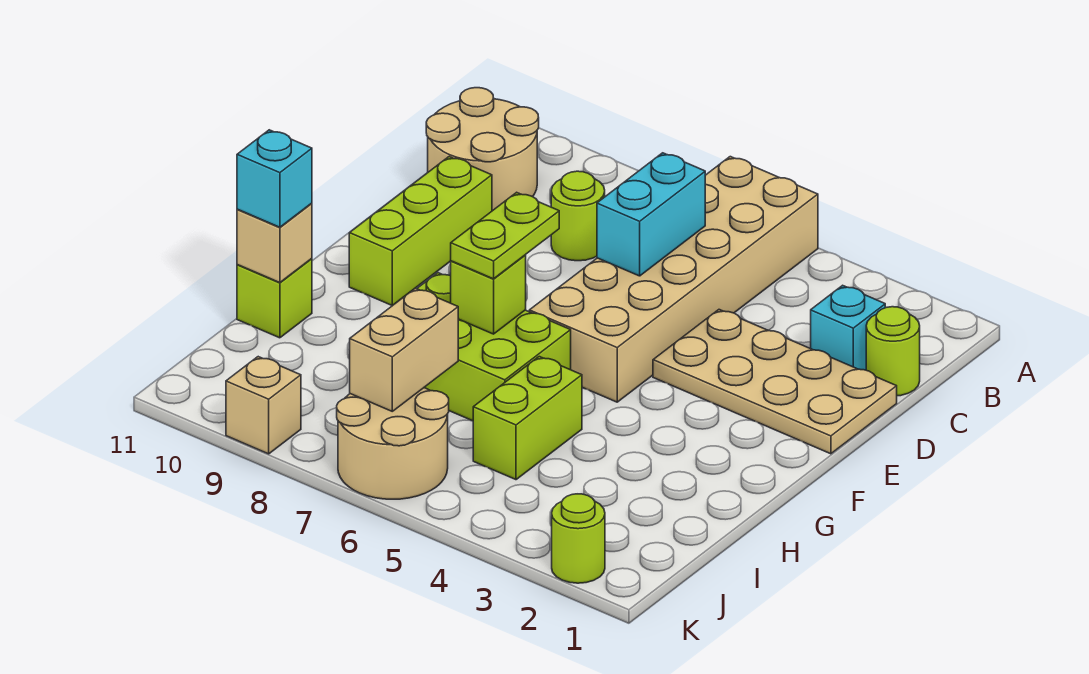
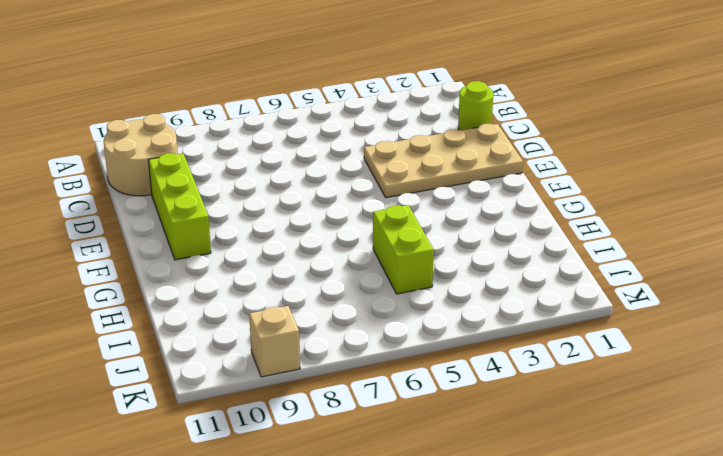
none -> tan brick A5:F6 level 1
none -> cyan brick C2 level 1
none -> lime round brick C8 level 1

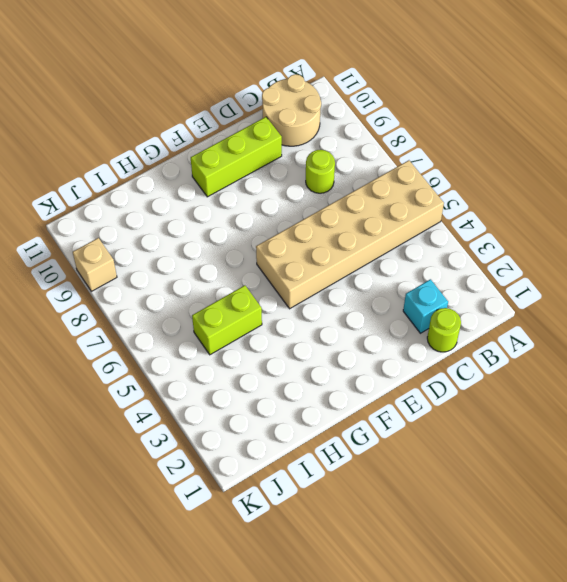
none -> tan plate D1:E4 level 1
none -> lime brick G6:H8 level 1
none -> lime brick H11 level 1

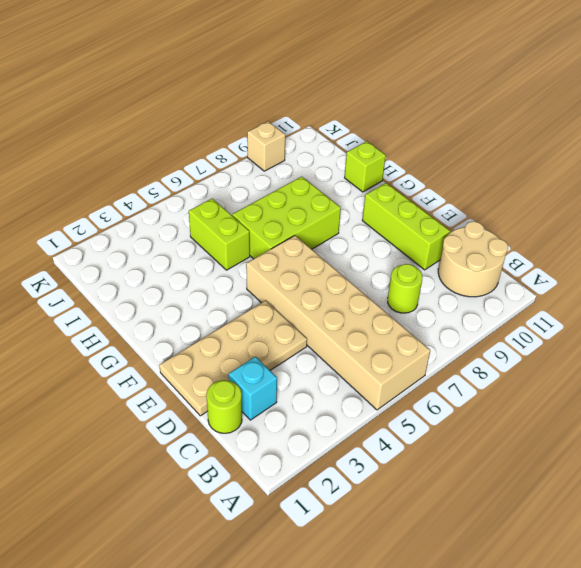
none -> tan round brick J6:K7 level 1
none -> lime round brick K2 level 1
none -> cyan brick C6:D6 level 2

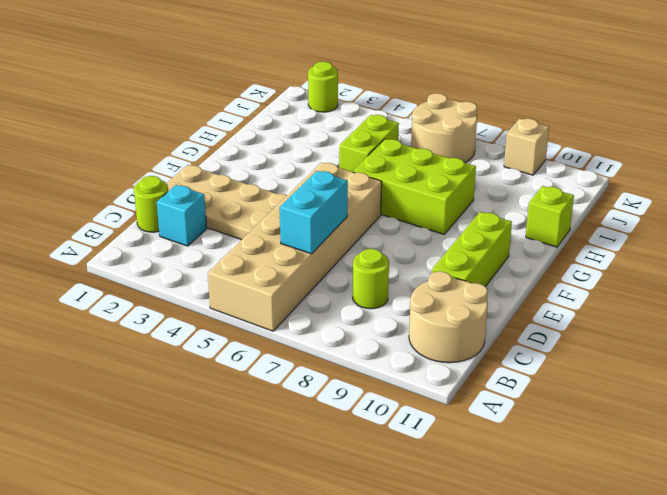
none -> lime brick G7 level 2
none -> tan brick H11 level 2
none -> tan brick I7:J7 level 2

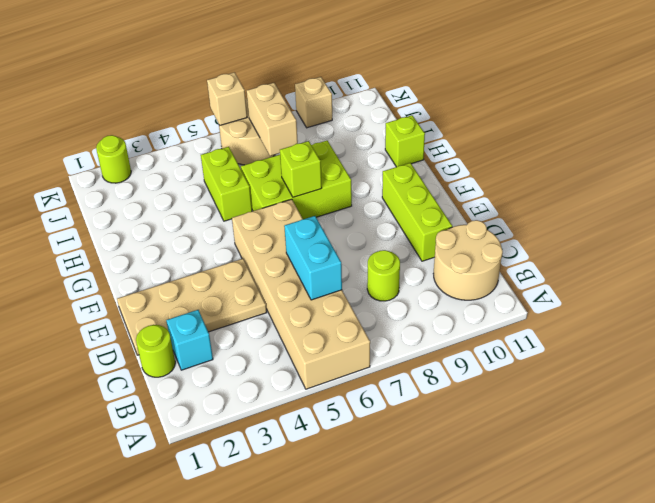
tan brick K6 level 2 -> tan brick H11 level 2
none -> lime plate F7:G7 level 3
none -> cyan brick H11 level 3

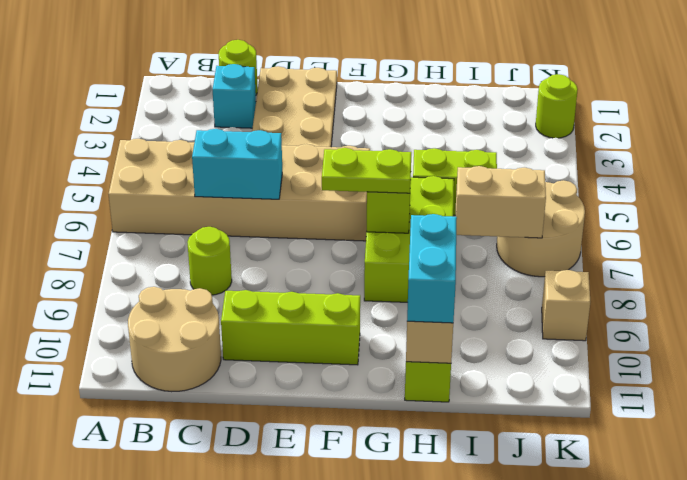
cyan brick H10:H11 level 3 -> cyan brick H11 level 3

